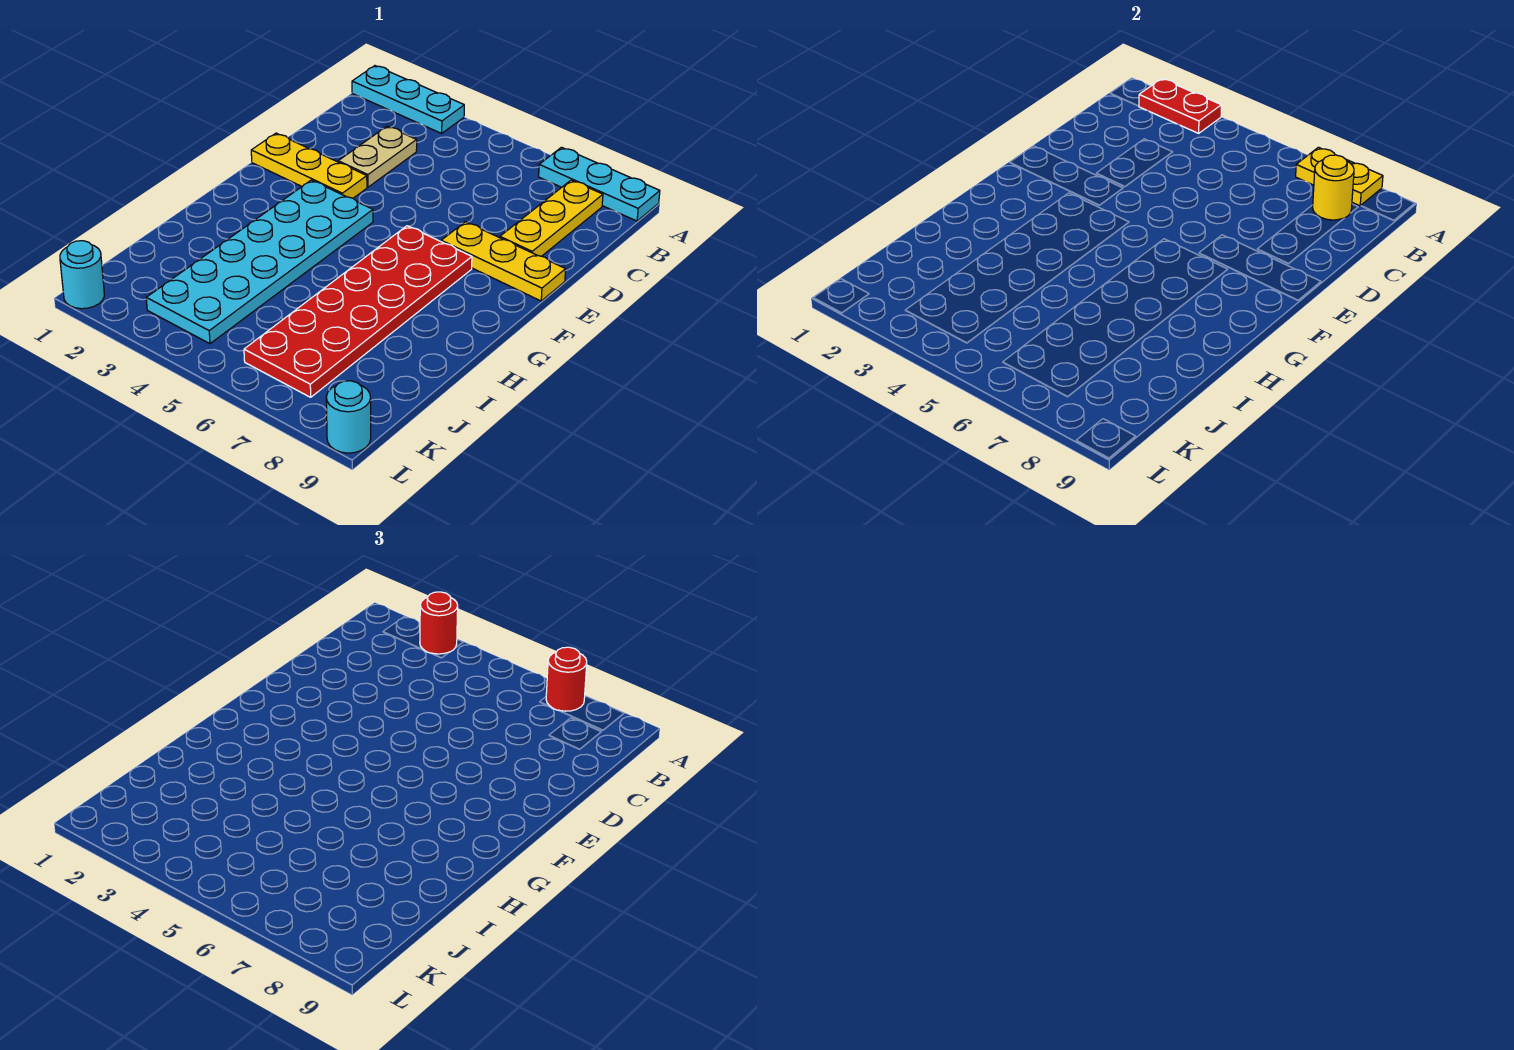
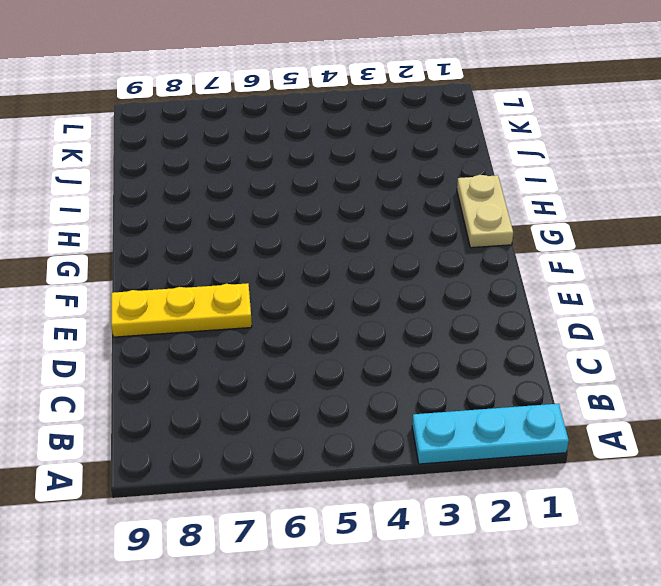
tan plate G1:H1 level 1 -> tan plate C3:D3 level 1
none -> cyan plate A7:A9 level 1
none -> yellow plate B8:D8 level 1
none -> yellow plate E1:E3 level 1

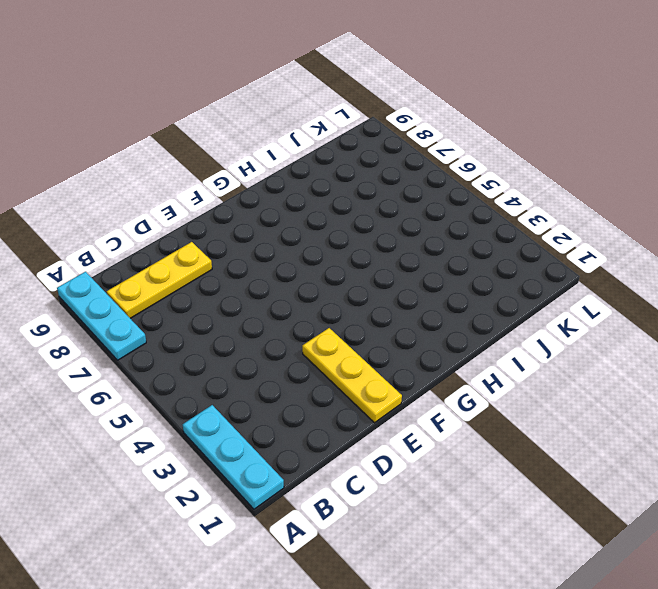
none -> tan plate C3:D3 level 1
none -> yellow plate E7:E9 level 1
none -> cyan plate F3:K4 level 1

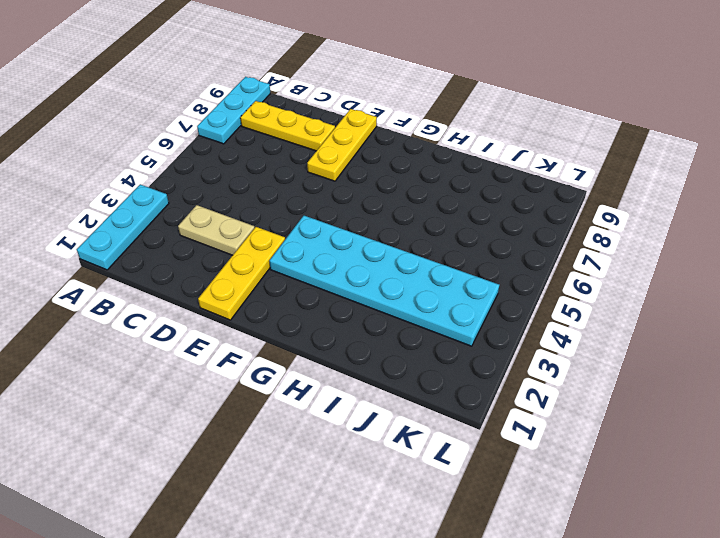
none -> red plate F6:K7 level 1
none -> cyan round brick L1 level 1
none -> cyan round brick L9 level 1

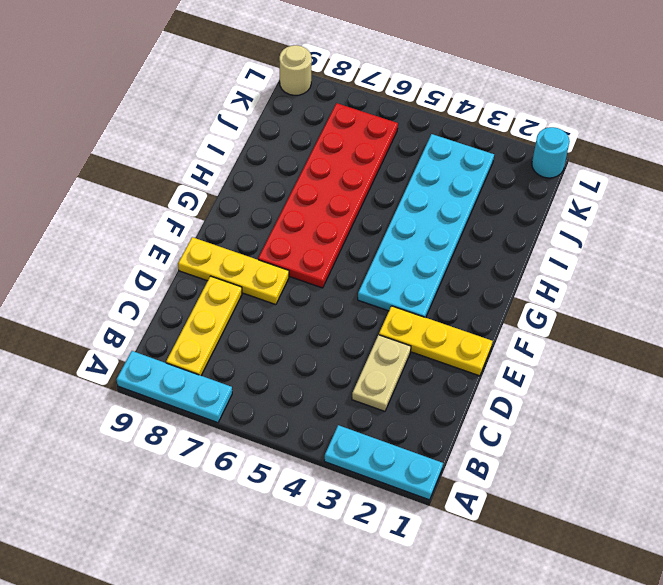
tan round brick L9 level 1 -> cyan round brick L9 level 1
none -> red plate A2:A3 level 2
none -> yellow plate A7:A8 level 2
none -> yellow round brick B8 level 2

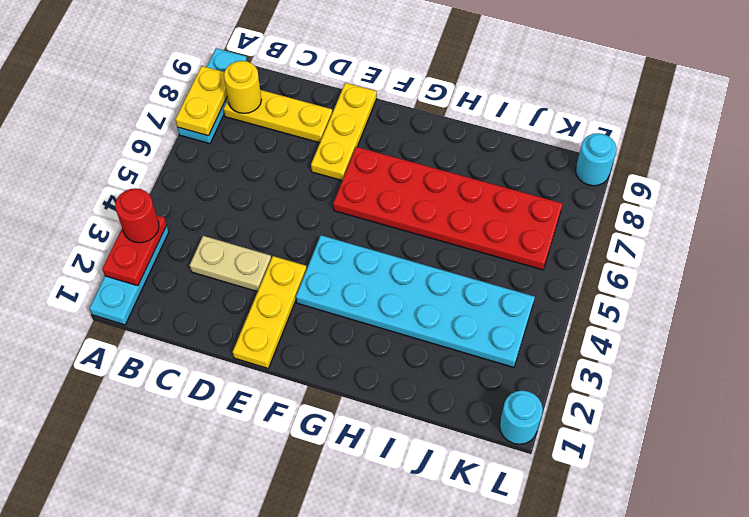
none -> red round brick A7 level 3

